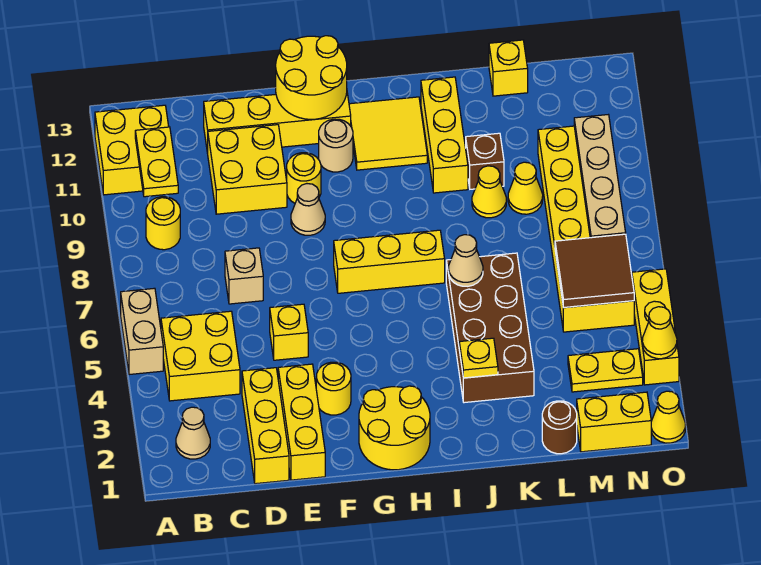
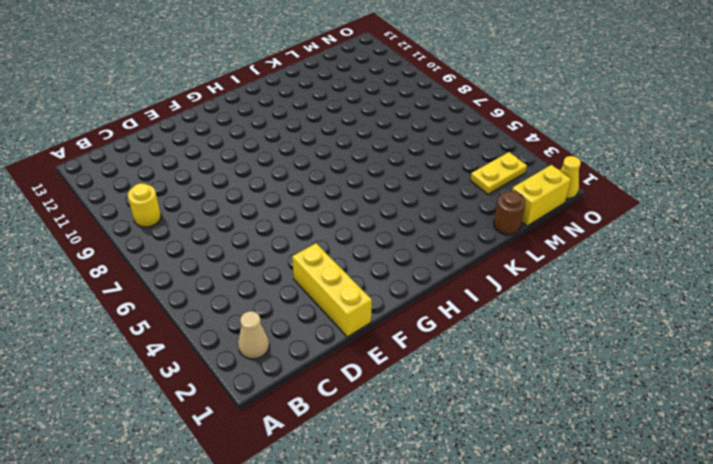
none -> tan brick A5:A6 level 1
none -> yellow brick A11:B12 level 1
none -> yellow brick B4:C5 level 1
none -> yellow brick D1:D3 level 1

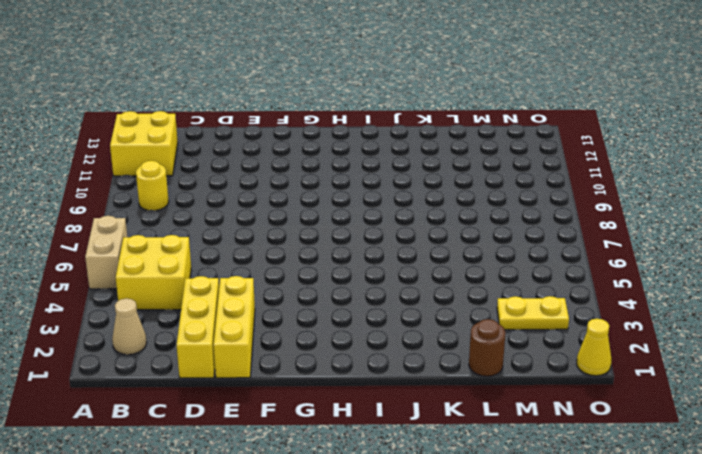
none -> tan brick D7 level 1
none -> yellow brick D10:E11 level 1
none -> yellow brick D12:G12 level 1
none -> yellow brick E5 level 1

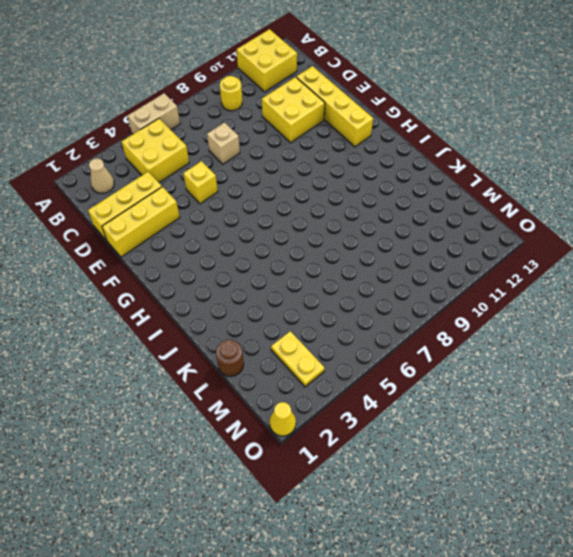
none -> yellow round brick F3 level 1
none -> tan cone F9 level 1
none -> yellow round brick F10 level 1
none -> yellow round brick G1:H2 level 1

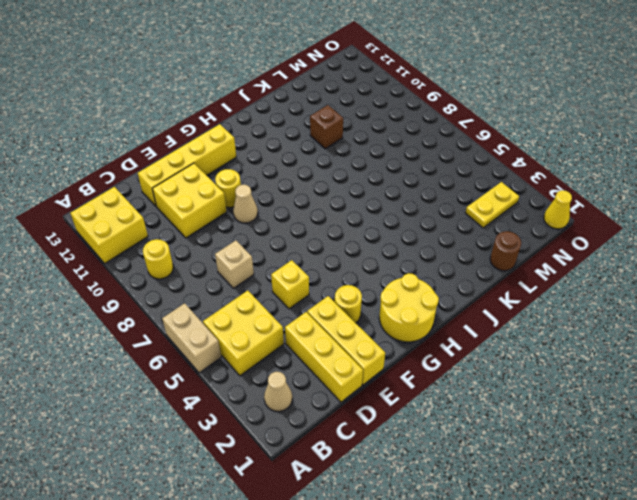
none -> yellow brick G7:I7 level 1
none -> tan round brick G11 level 1
none -> yellow tile H11:I12 level 1
none -> brown brick J3:K6 level 1

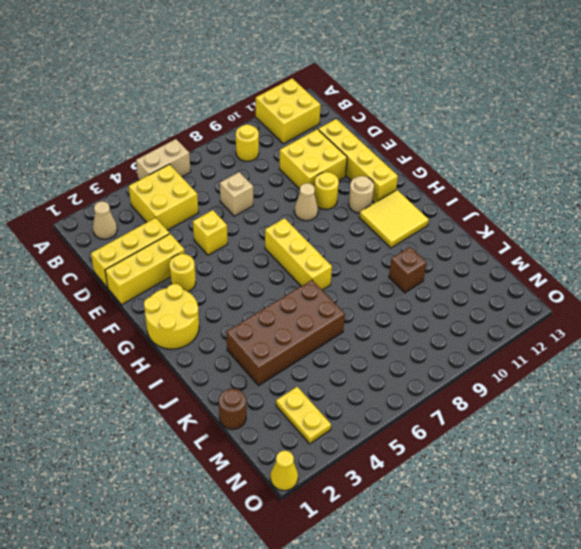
none -> yellow brick J10:J12 level 1
none -> yellow cone K9 level 1
none -> yellow cone L9 level 1
none -> yellow brick L13 level 1

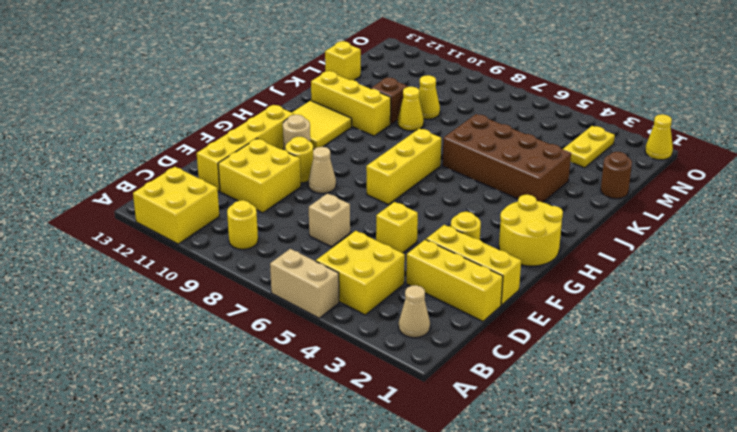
none -> yellow brick M1:N1 level 1
none -> yellow brick M5:N10 level 1
none -> yellow brick O3:O5 level 1
none -> yellow plate B10:B11 level 2

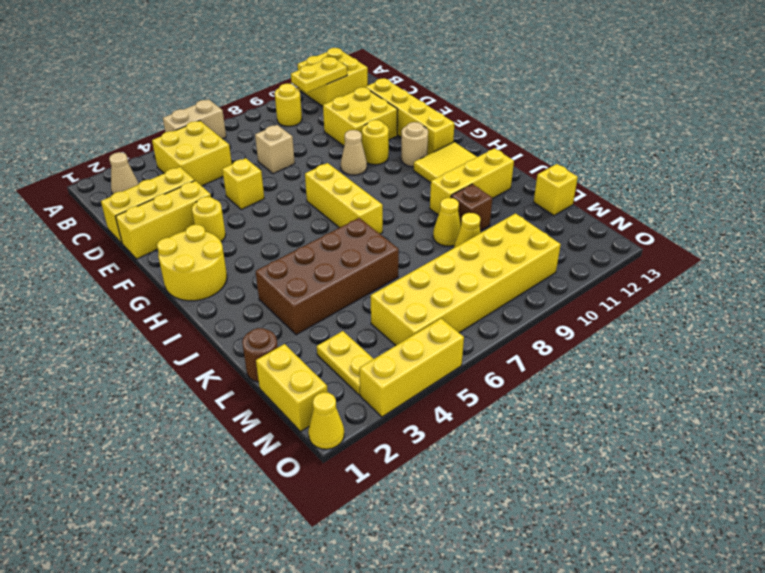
none -> yellow round brick F12:G13 level 2
none -> yellow plate J3 level 2
none -> tan cone J6 level 2
none -> brown tile M5:N6 level 2

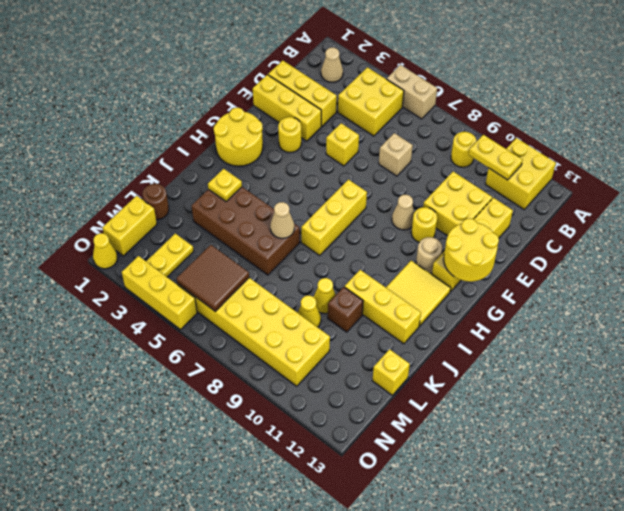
none -> tan plate N7:N10 level 2
none -> yellow cone O3 level 2

